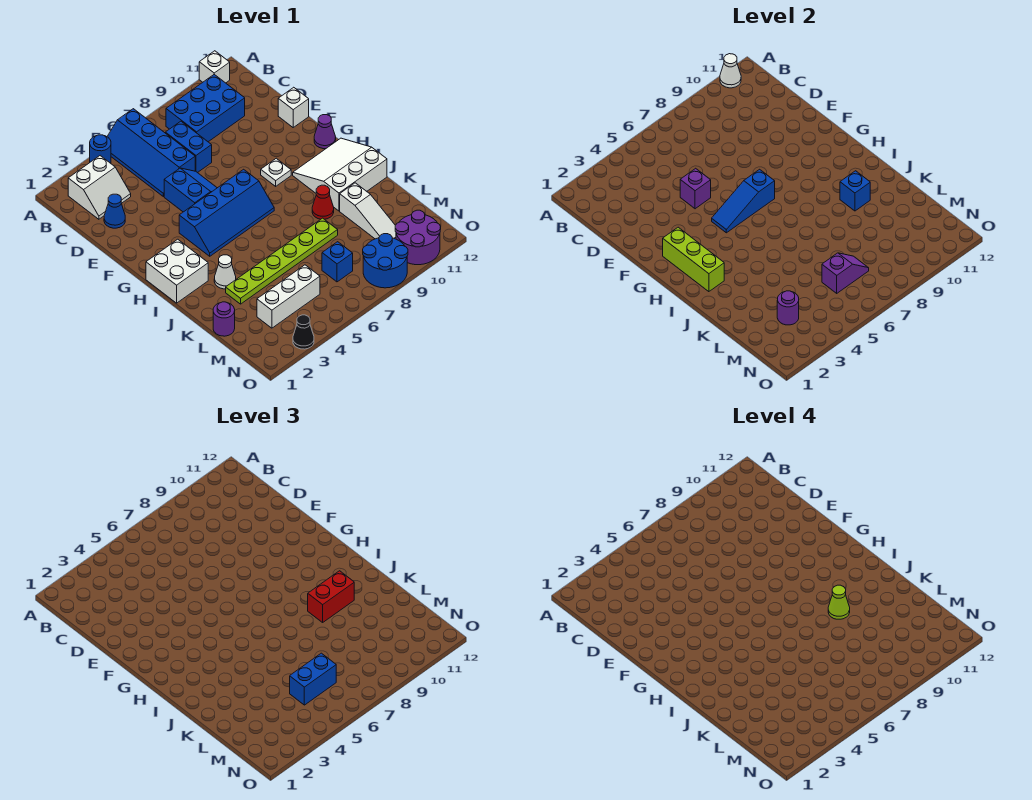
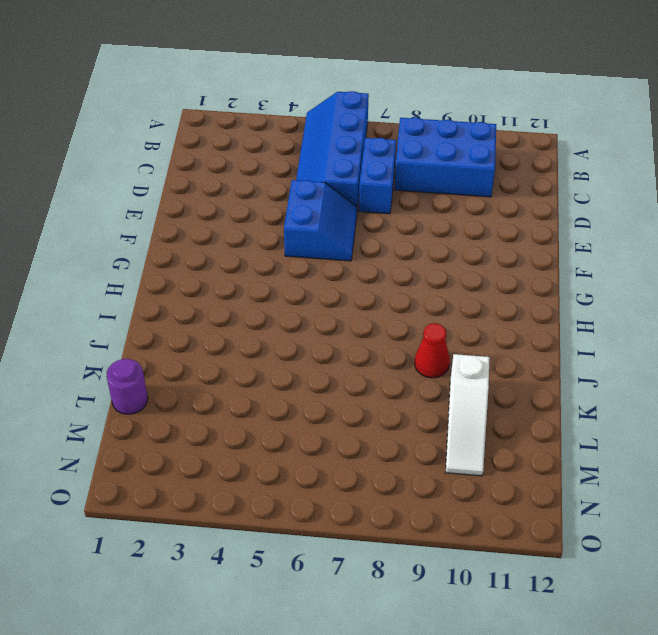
none -> blue round brick A4 level 1
none -> white brick A11 level 1
none -> white slope B2:C3 level 1 top B
none -> blue cone D2 level 1

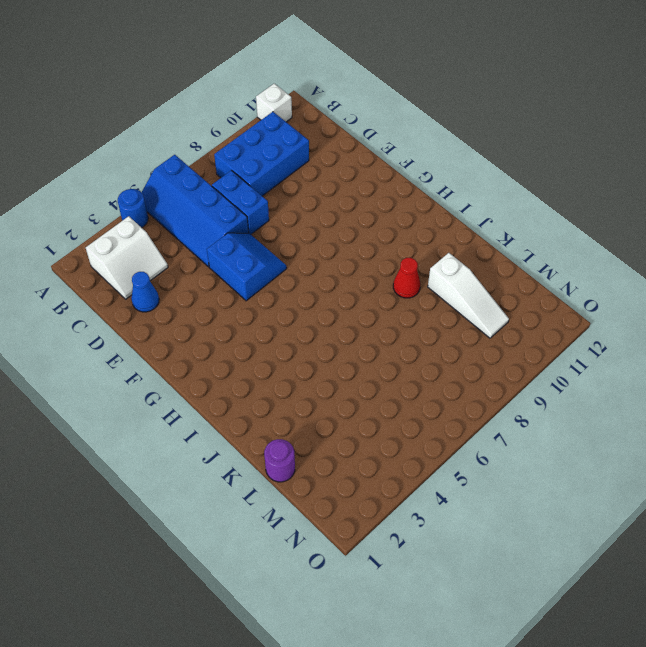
none -> white brick E12 level 1
none -> blue slope G4:H7 level 1 top G
none -> white plate G9 level 1
none -> purple cone G12 level 1

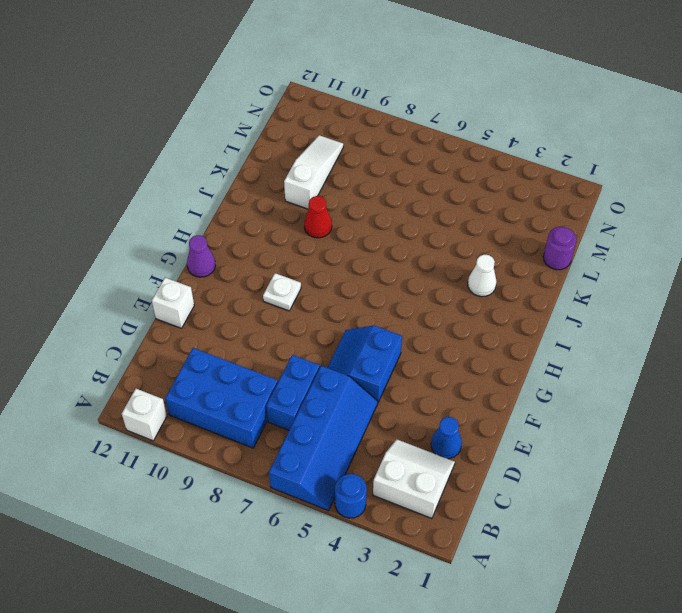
none -> blue slope G4:H7 level 1 top G
none -> white brick H1:I2 level 1
none -> white slope H10:J12 level 1 top J
none -> lime plate K3:K8 level 1

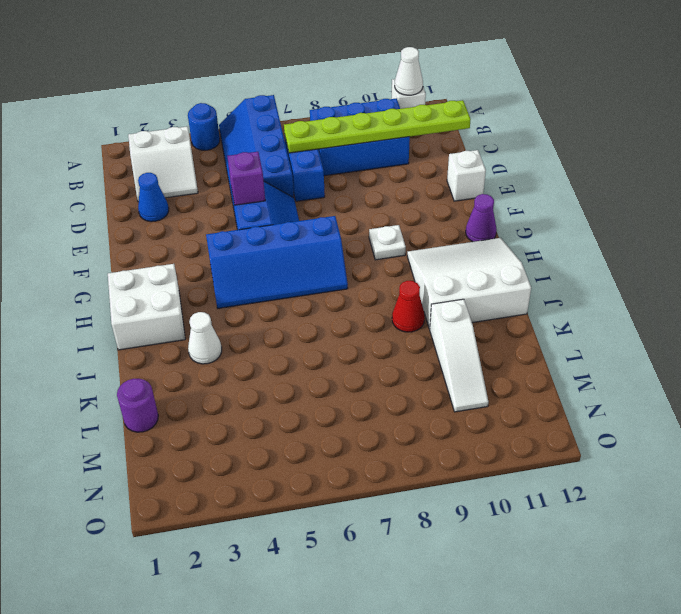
lime plate C7:C12 level 2 -> lime plate K3:K8 level 1
none -> white brick M3:M5 level 1
none -> blue brick M7 level 1
none -> blue round brick N8:O9 level 1
none -> purple round brick N10:O11 level 1

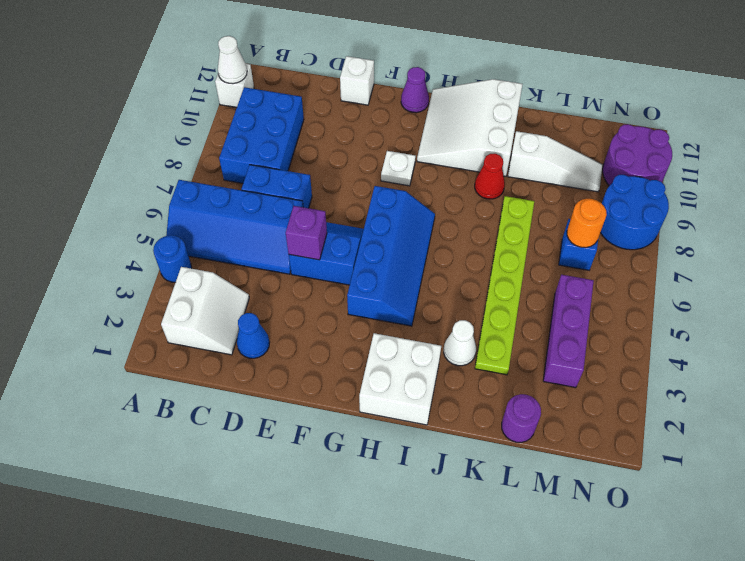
purple brick M3:M5 level 1 -> white brick M3:M5 level 1
orange round brick M7 level 2 -> purple slope M6:M7 level 2 top 6
none -> black cone O3 level 1
none -> lime brick G2:I2 level 2
none -> blue slope G5:G7 level 2 top 7
none -> blue brick J10 level 2

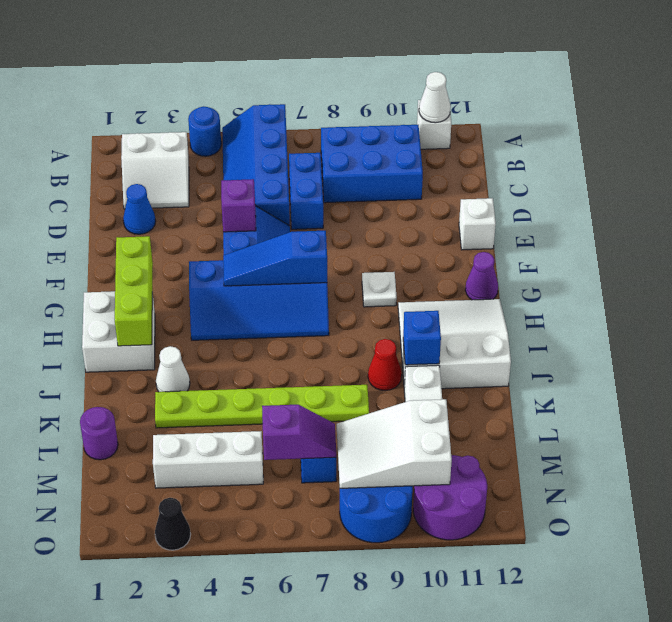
white slope M8:N10 level 2 top 10 -> none
none -> purple round brick M3 level 2
none -> red brick J9:J10 level 3
none -> blue brick M5:M6 level 3
none -> lime cone J9 level 4

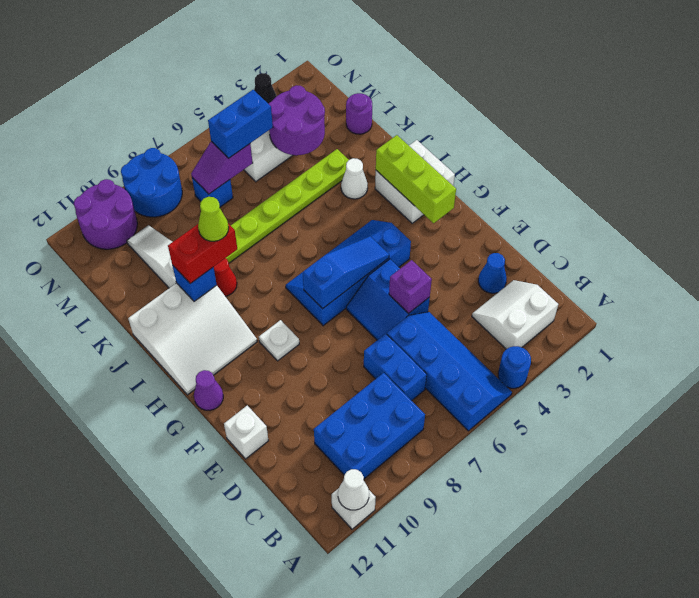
purple round brick L3:M4 level 2 -> purple round brick M3 level 2

